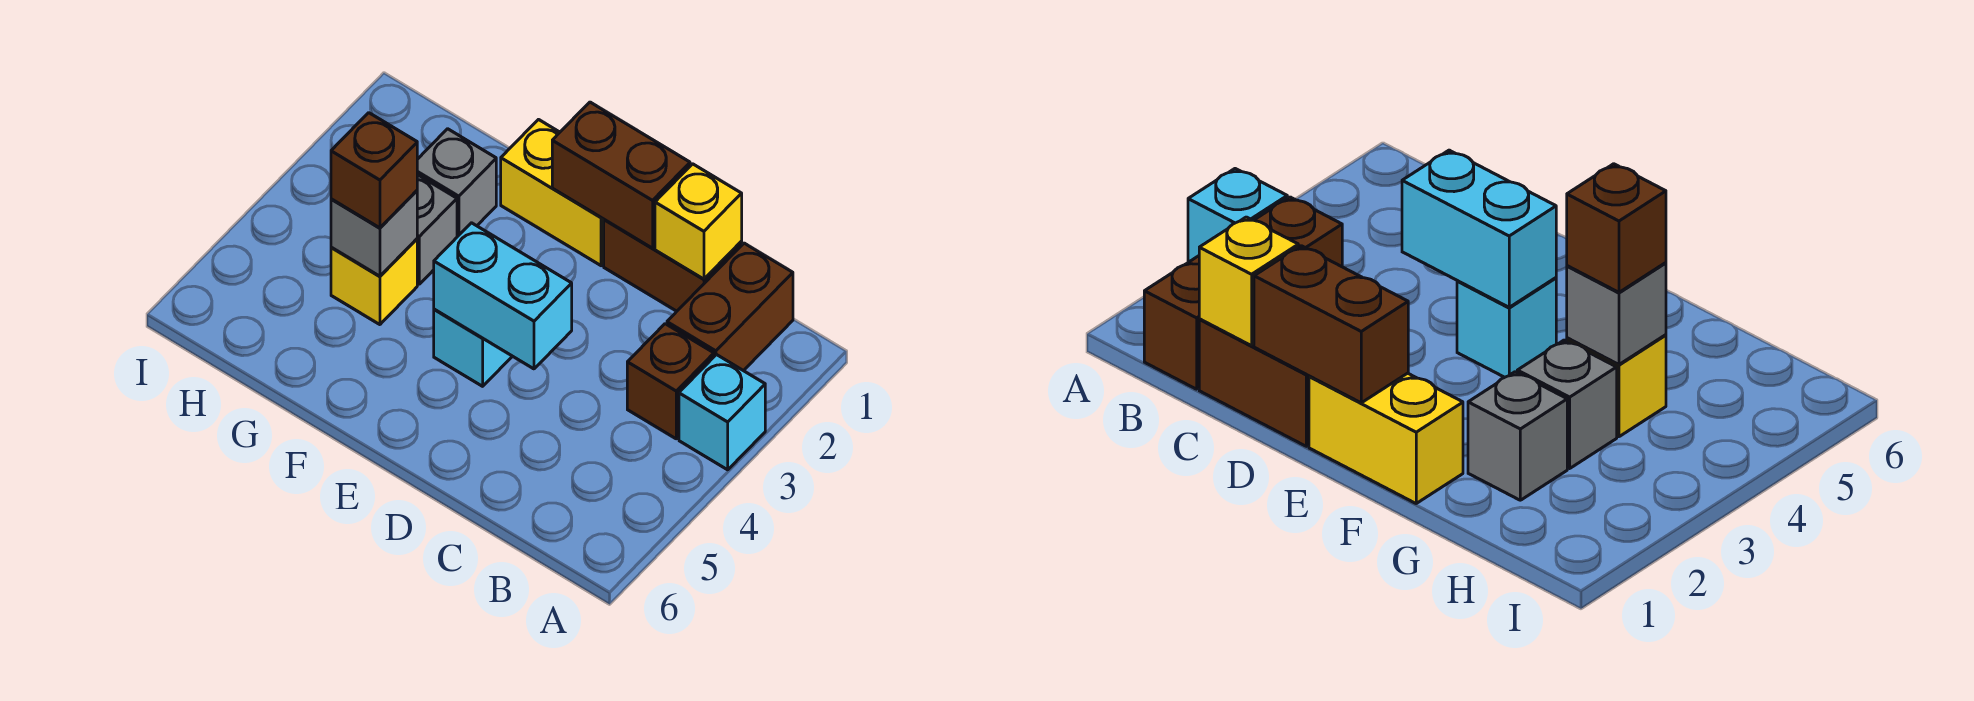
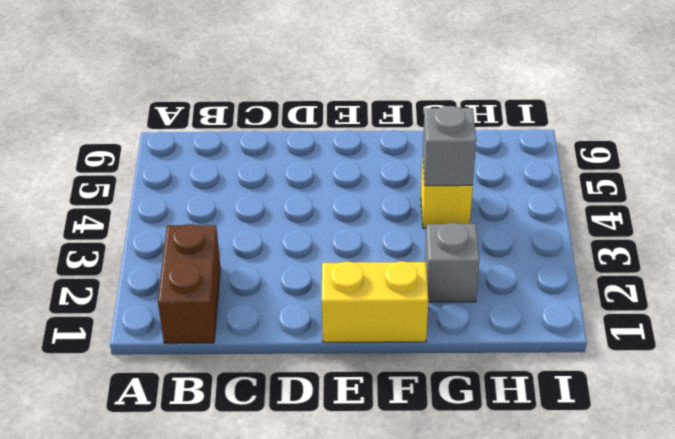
none -> cyan brick A3 level 1
none -> brown brick B3 level 1
none -> brown brick C1:D1 level 1

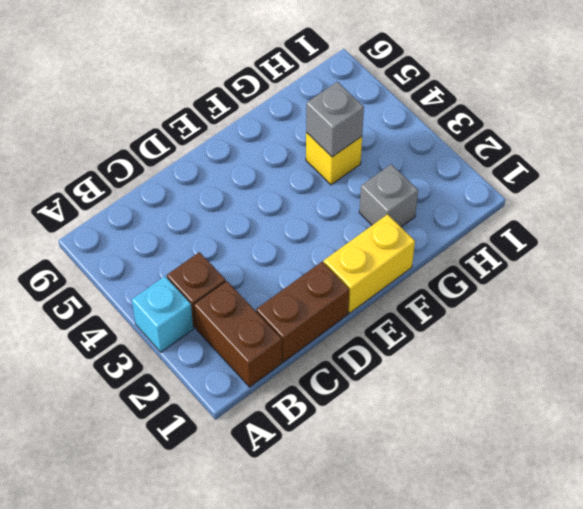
none -> cyan brick E4 level 1
none -> grey brick G3 level 1
none -> yellow brick C1 level 2

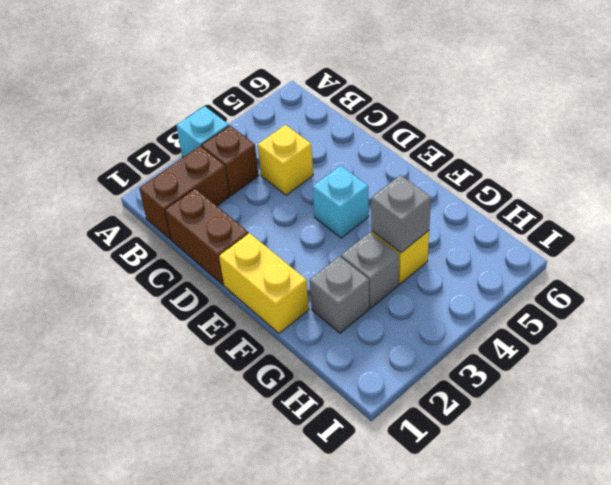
yellow brick C4 level 1 -> yellow brick C1 level 2
none -> brown brick D1:E1 level 2
none -> cyan brick D4:E4 level 2
none -> brown brick G4 level 3

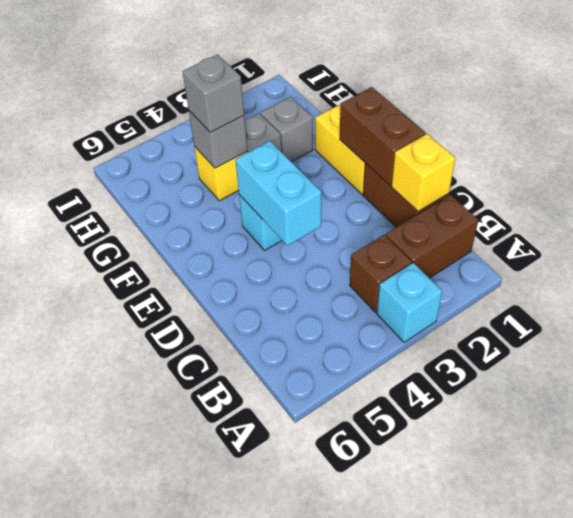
grey brick G4 level 3 -> brown brick G4 level 3

